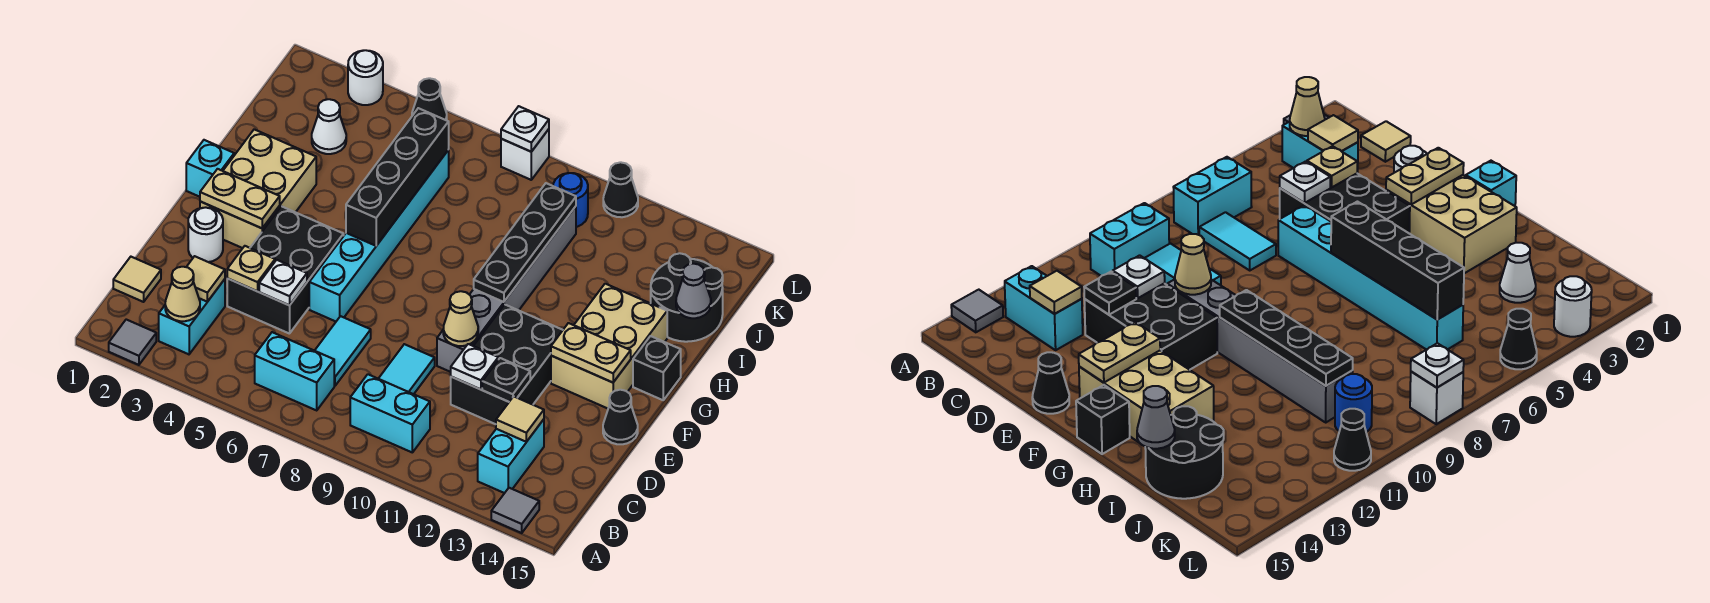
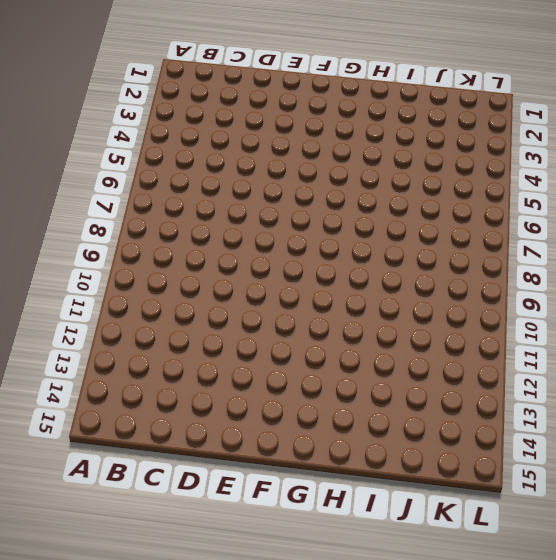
none -> grey tile A2 level 1
none -> grey tile A14 level 1
none -> cyan brick B3:C3 level 1
none -> cyan brick B6:B7 level 1

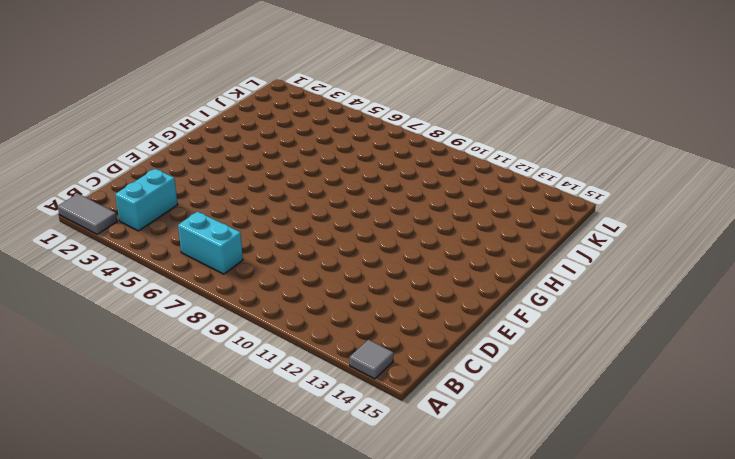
grey tile A1:A2 level 1 -> grey tile A2 level 1
none -> cyan brick B9:B10 level 1
none -> cyan brick B13:C13 level 1
none -> tan tile C1 level 1
none -> cyan tile C7:D7 level 1

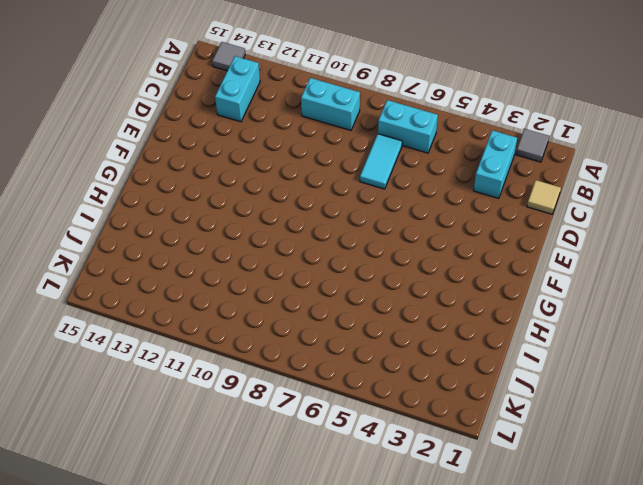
none -> cyan tile C9:D9 level 1
none -> black brick D4:F5 level 1
none -> black brick D11:F12 level 1
none -> white round brick E2 level 1

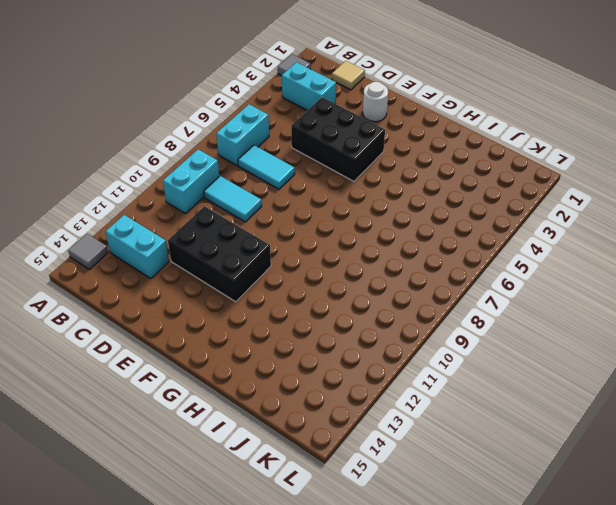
none -> cyan brick E6:J6 level 1
none -> grey brick E10:J10 level 1
none -> black cone E15 level 1
none -> tan brick F2:H3 level 1

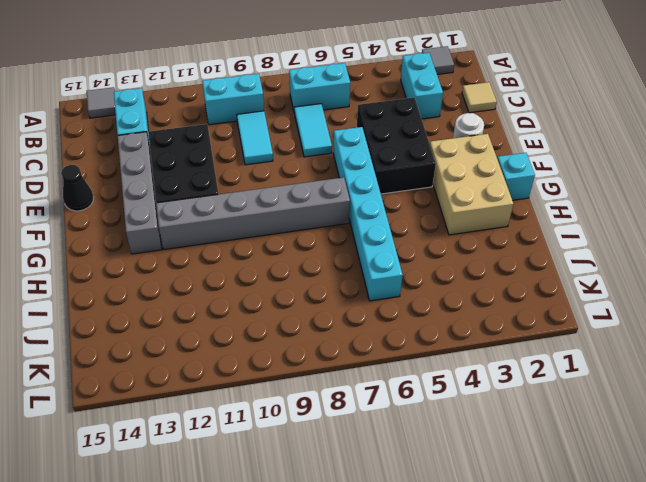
grey brick D13:G13 level 1 -> tan brick F13:H14 level 1
grey brick G7:G12 level 1 -> grey brick E10:J10 level 1
none -> black brick G15 level 1
none -> black round brick I14:J15 level 1
none -> white cone J3 level 1
none -> blue round brick K10 level 1

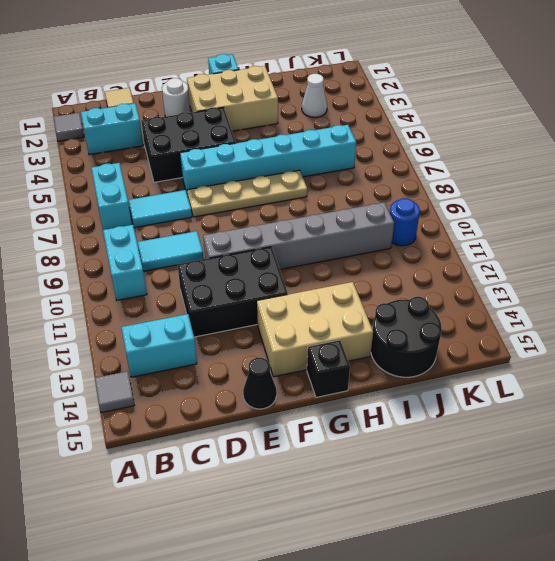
tan plate E7:H7 level 1 -> none
none -> white round brick L3 level 1
none -> black cone L5 level 1
none -> white brick L8 level 1
none -> black cone L11 level 1

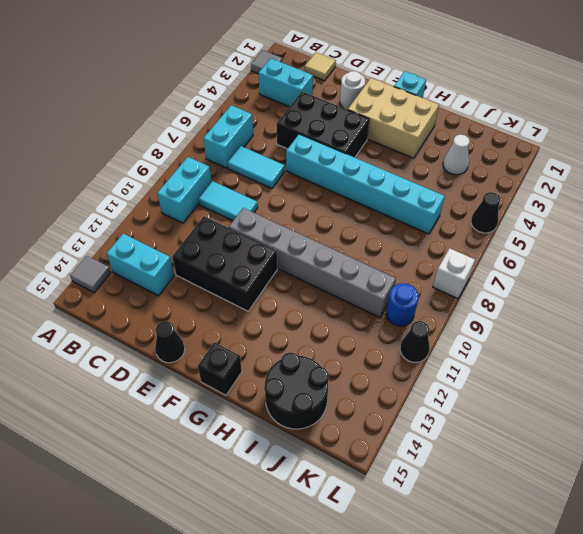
none -> tan brick F13:H14 level 1
none -> white round brick L3 level 1
none -> tan cone B3 level 2
none -> tan tile C3 level 2

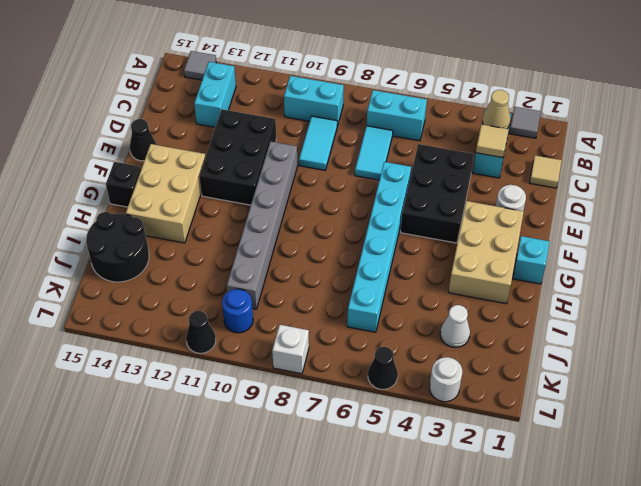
none -> tan tile C13 level 2
none -> tan plate D4 level 2
none -> white plate D5 level 2
none -> white plate D11 level 2

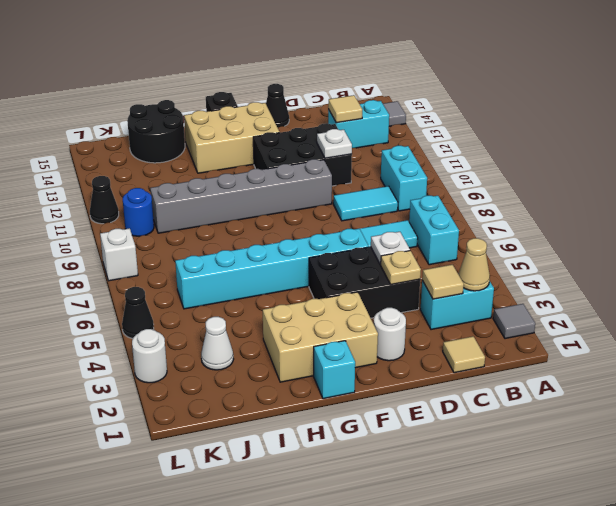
none -> black plate D12 level 2
none -> tan cone E10 level 2
none -> tan plate F2:F3 level 2
none -> tan plate F13:F14 level 2

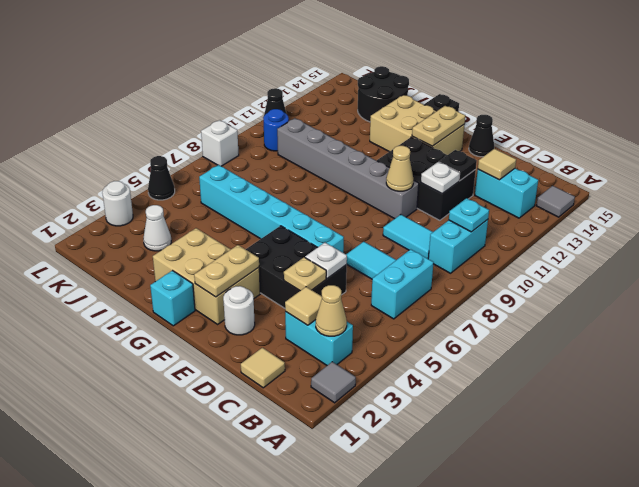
cyan plate B10 level 2 -> none
none -> black brick G6:J6 level 2
none -> black plate G10:J10 level 2
none -> grey cone I15 level 2
none -> white plate L8 level 2

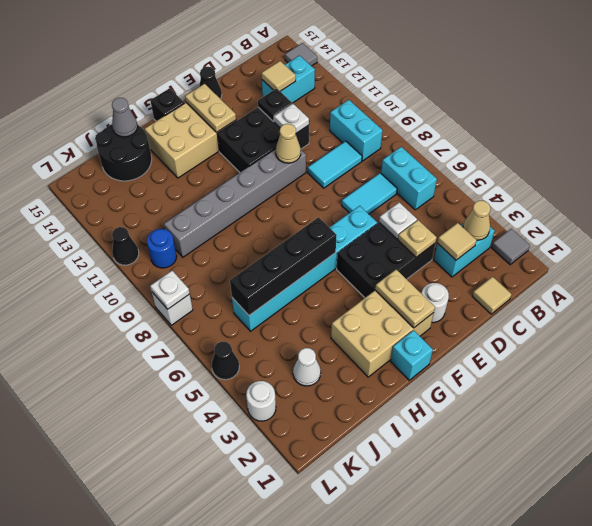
none -> black plate G10:J10 level 2

